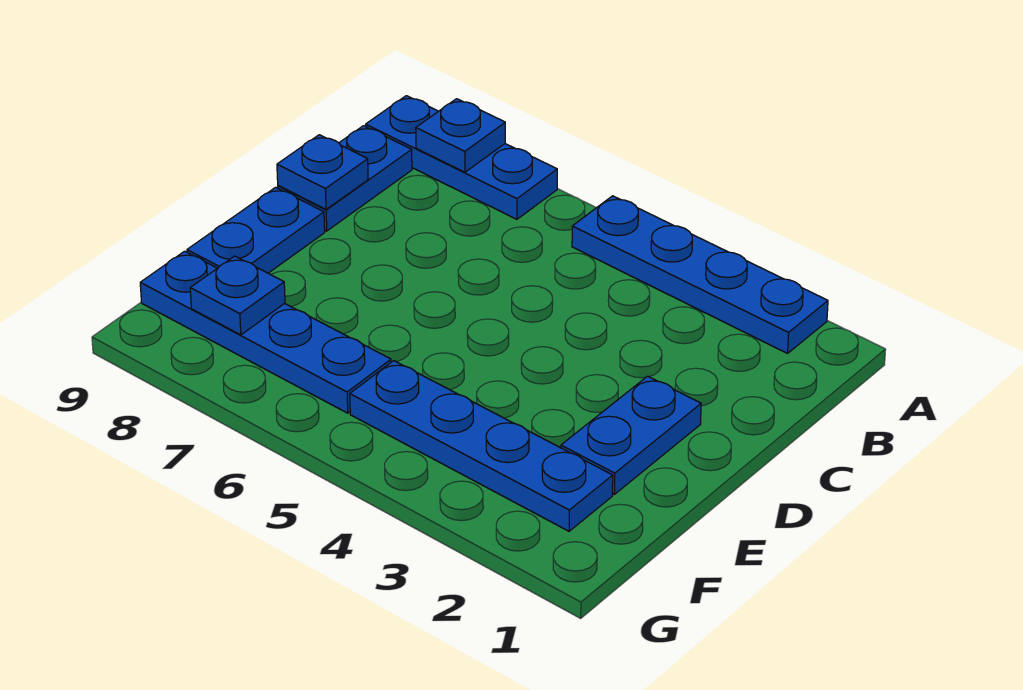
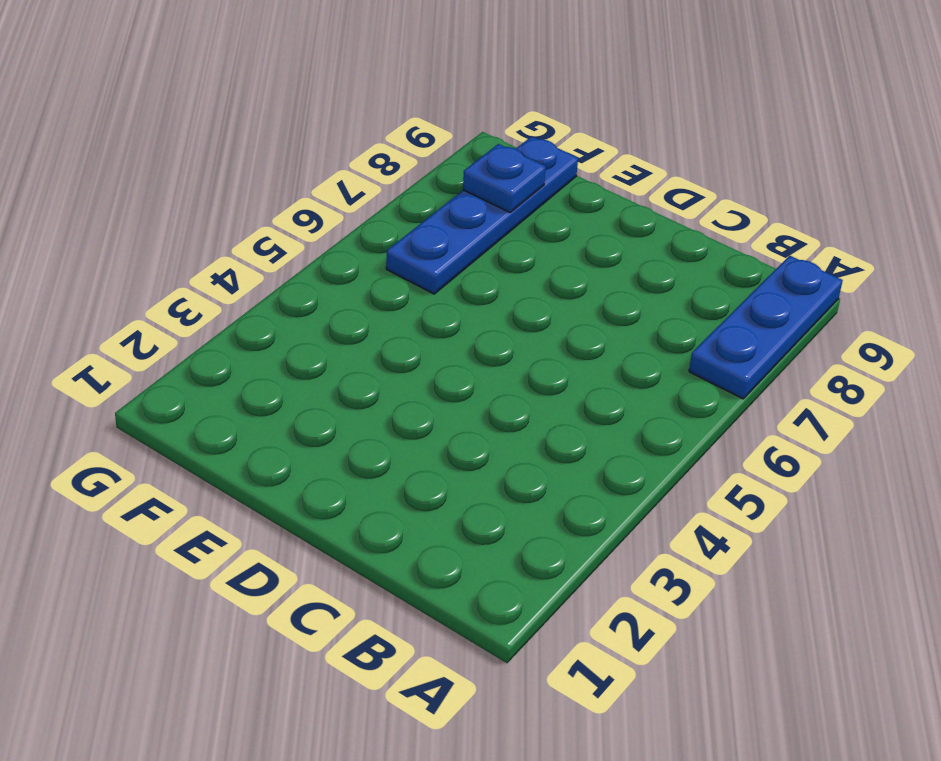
none -> blue plate A2:A5 level 1
none -> blue plate B9:C9 level 1

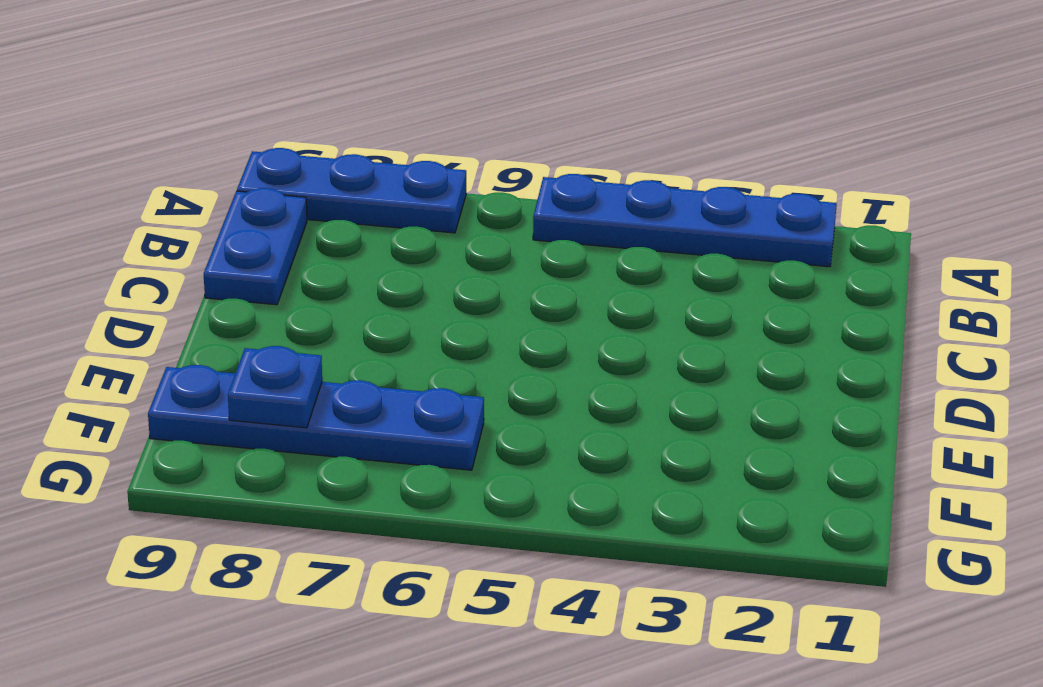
none -> blue plate D2:E2 level 1
none -> blue plate D9:E9 level 1

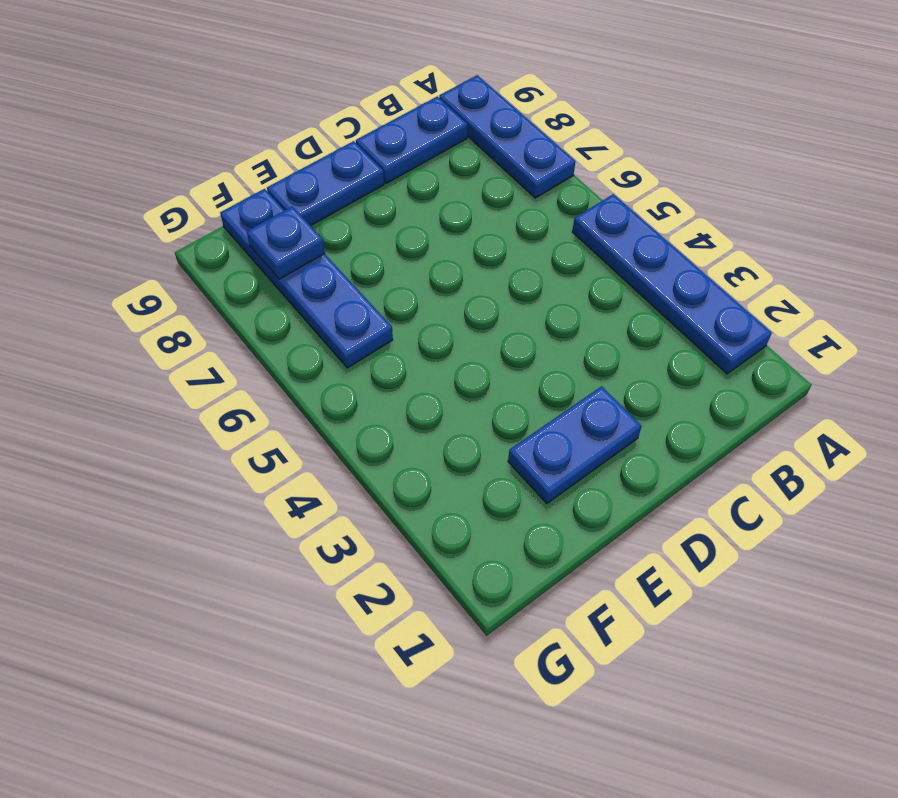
none -> blue plate F2:F5 level 1
none -> blue plate A8 level 2

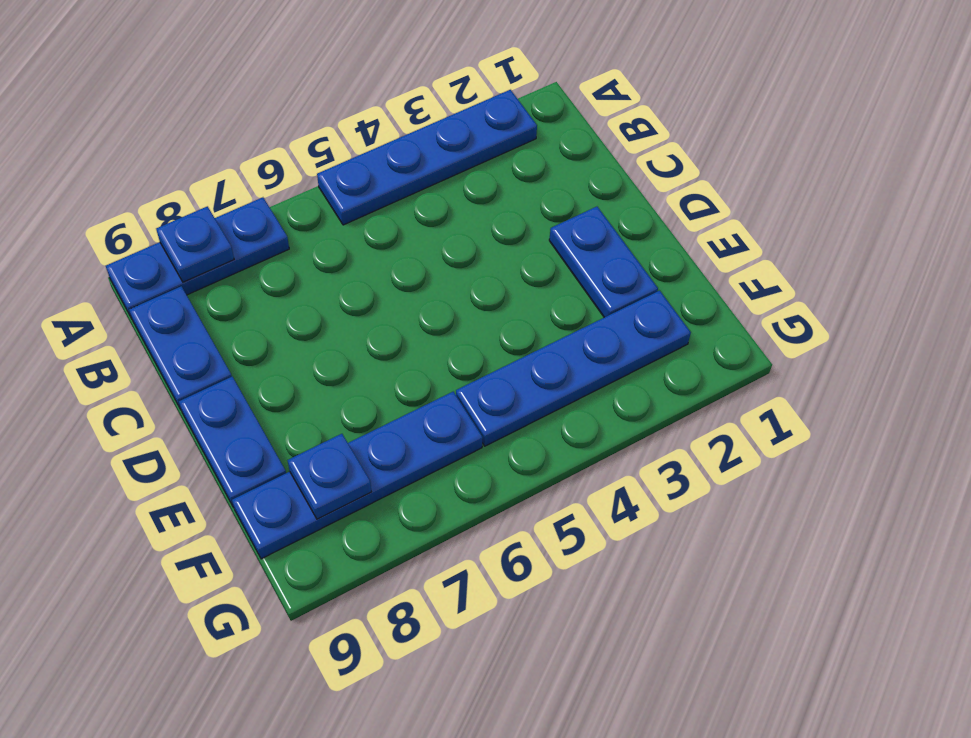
none -> blue plate C9 level 2

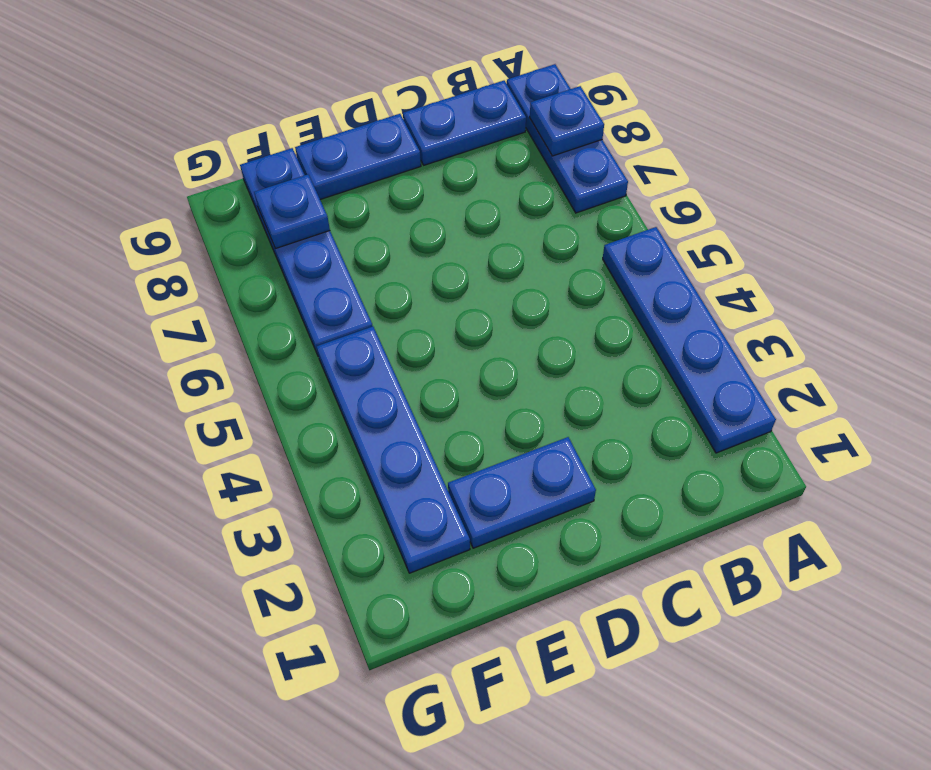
none -> blue plate C9 level 2

